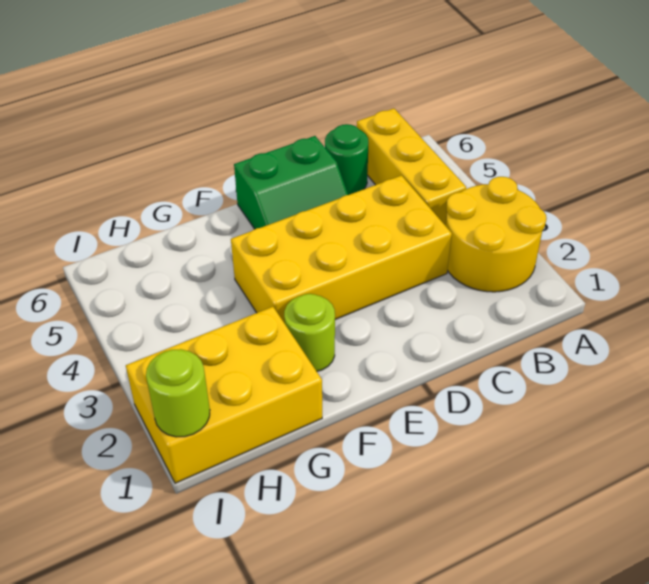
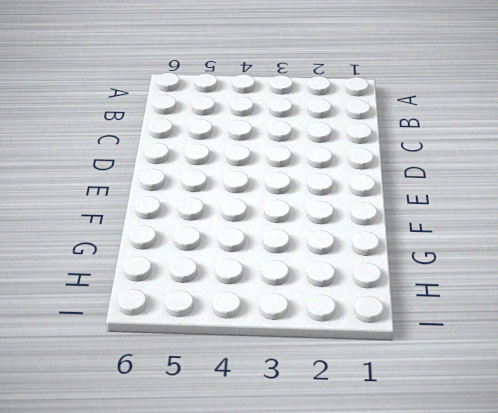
none -> yellow round brick A2:B3 level 1
none -> yellow brick B4:B6 level 1

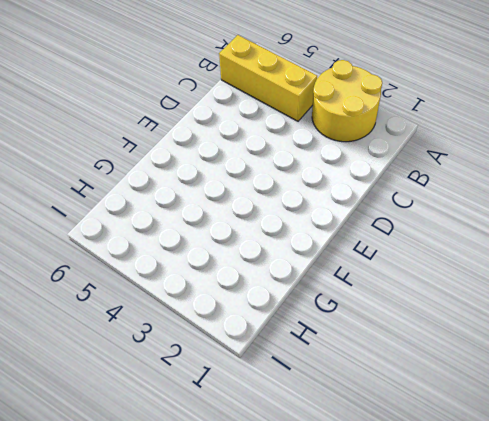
none -> yellow brick C3:F4 level 1
none -> green round brick C6 level 1

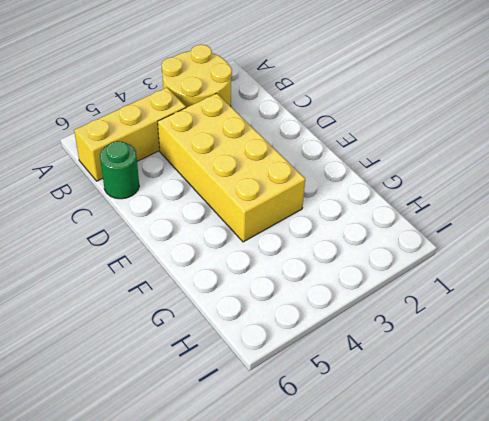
none -> green slope D5:E6 level 1 top 6
none -> lime round brick F2 level 1

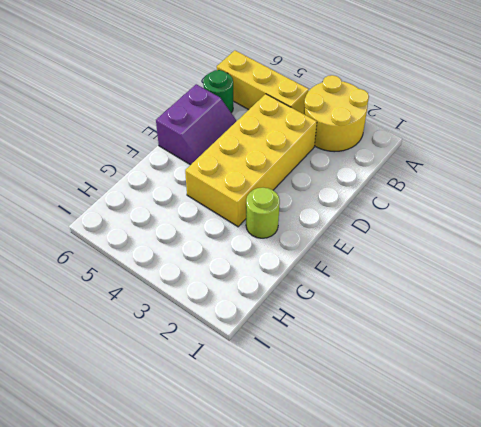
purple slope D5:E6 level 1 top 6 -> green slope D5:E6 level 1 top 6
none -> yellow brick G1:I2 level 1
none -> lime round brick I1 level 2

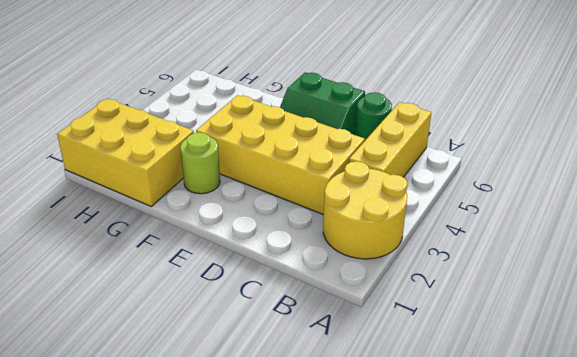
none -> lime round brick I1 level 2

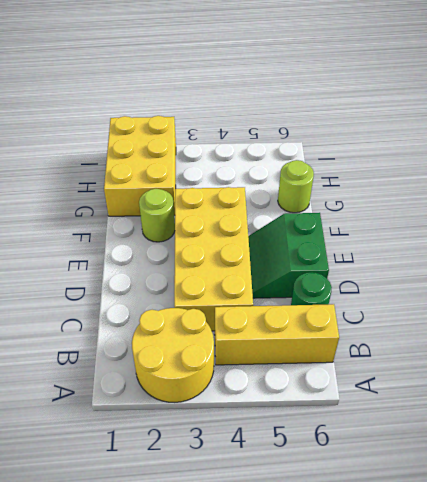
lime round brick G6 level 1 -> lime round brick I1 level 2

